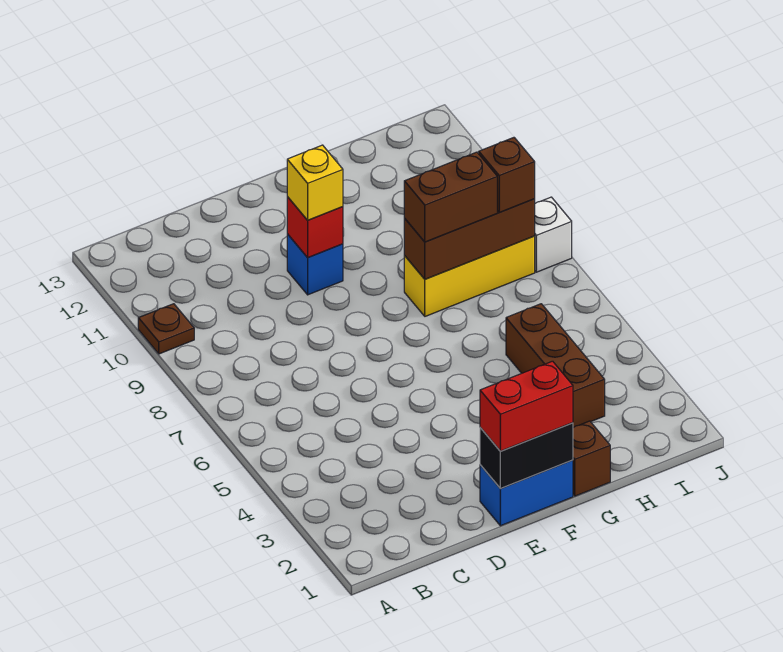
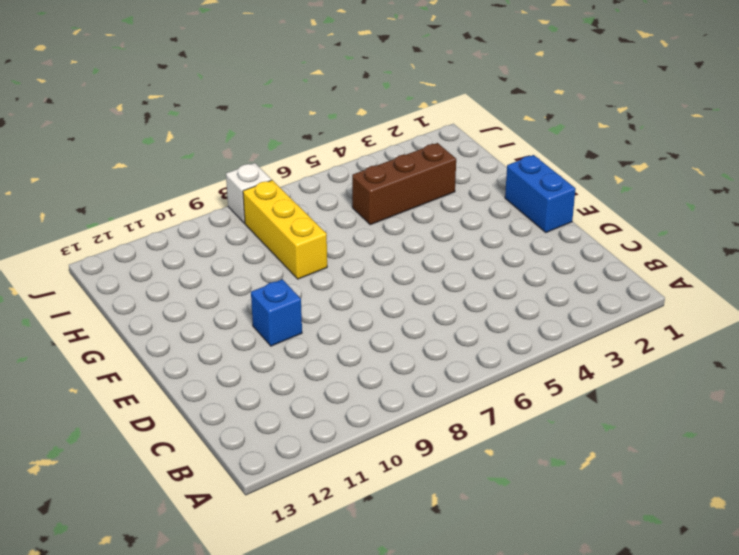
none -> brown plate A10 level 1
none -> brown brick G1 level 1
none -> black brick E1:F1 level 2

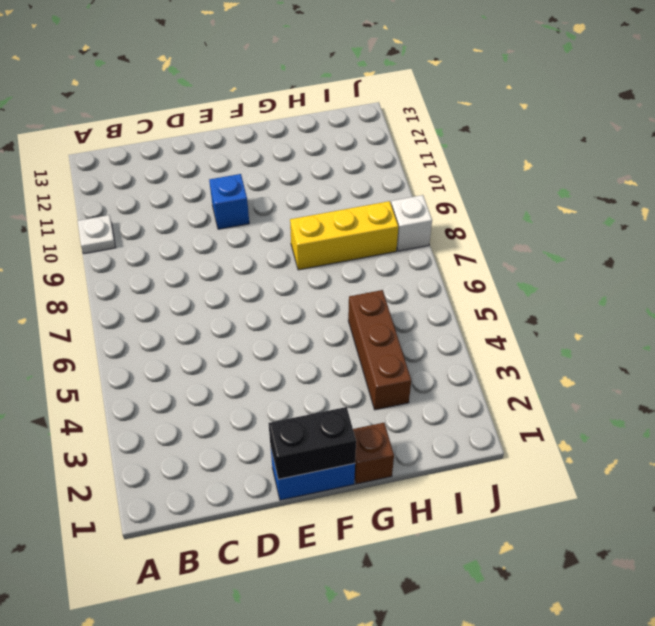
white plate A10 level 1 -> brown plate A10 level 1
none -> red brick E10 level 2
none -> brown brick G8:I8 level 2
none -> red brick E1:F1 level 3

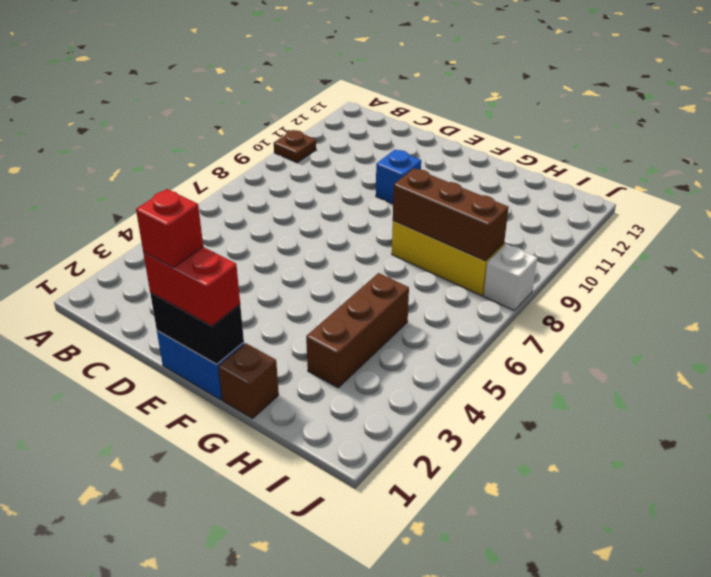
red brick E1 level 4 -> red brick E10 level 2
none -> yellow brick E10 level 3
none -> brown brick G8:H8 level 3
none -> brown brick I8 level 3

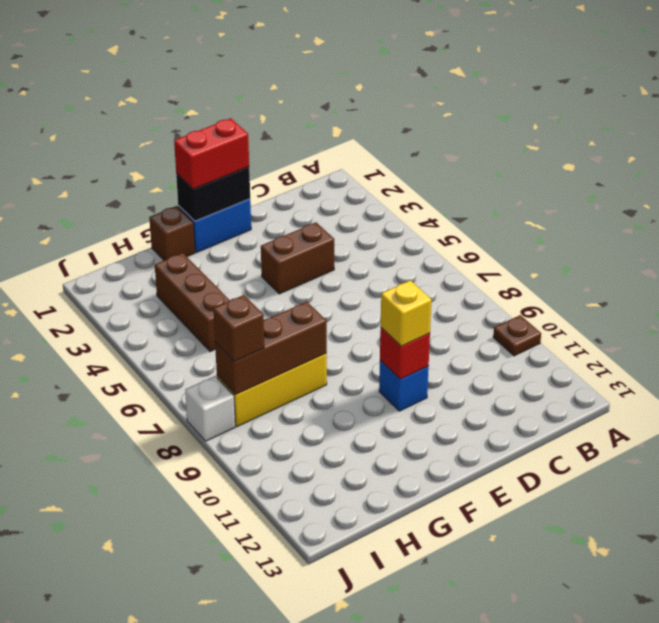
brown brick D4:E4 level 1 -> brown brick G8:H8 level 3

